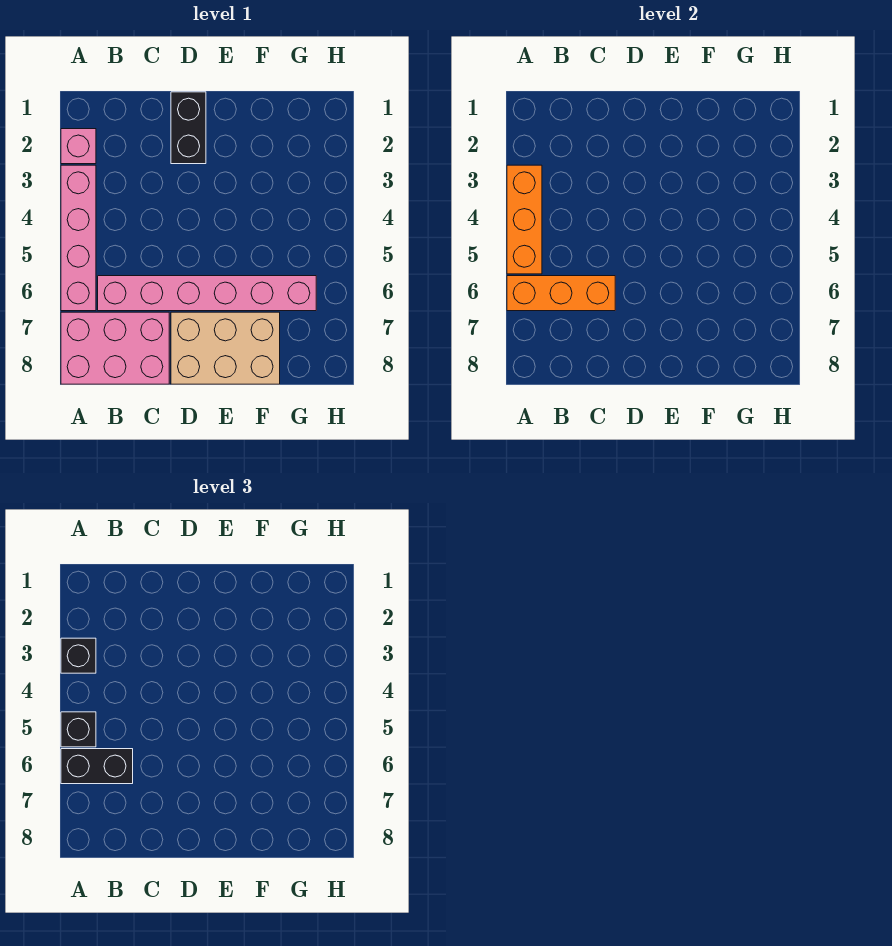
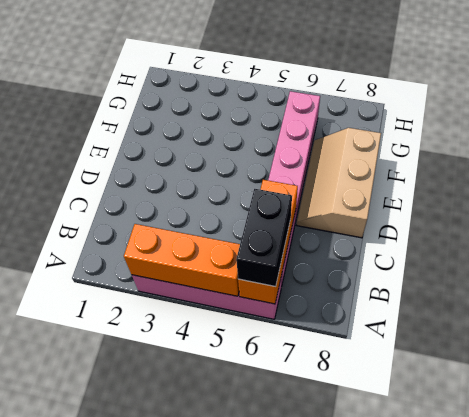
tan slope D7:F8 level 1 top 8 -> tan brick D7:F8 level 1
none -> pink brick A2 level 1
none -> pink brick A7:C8 level 1

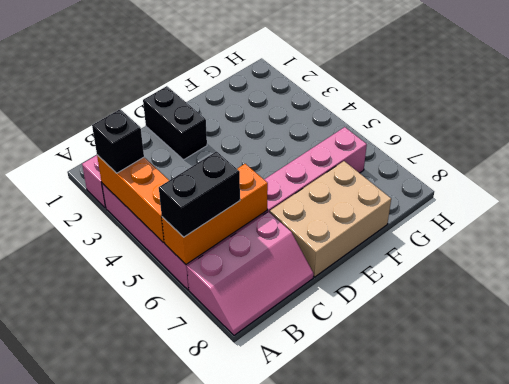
pink slope A7:C8 level 1 top 7 -> pink brick A7:C8 level 1
none -> black brick A5 level 3

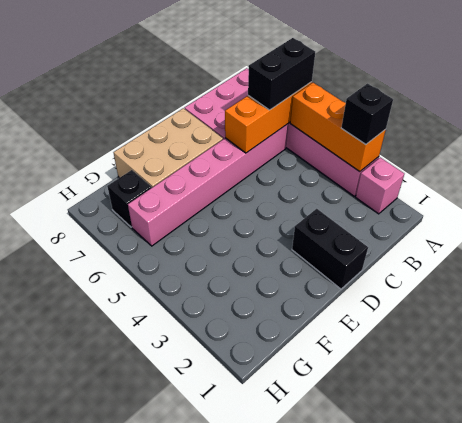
black brick G7 level 1 -> black brick A5 level 3

